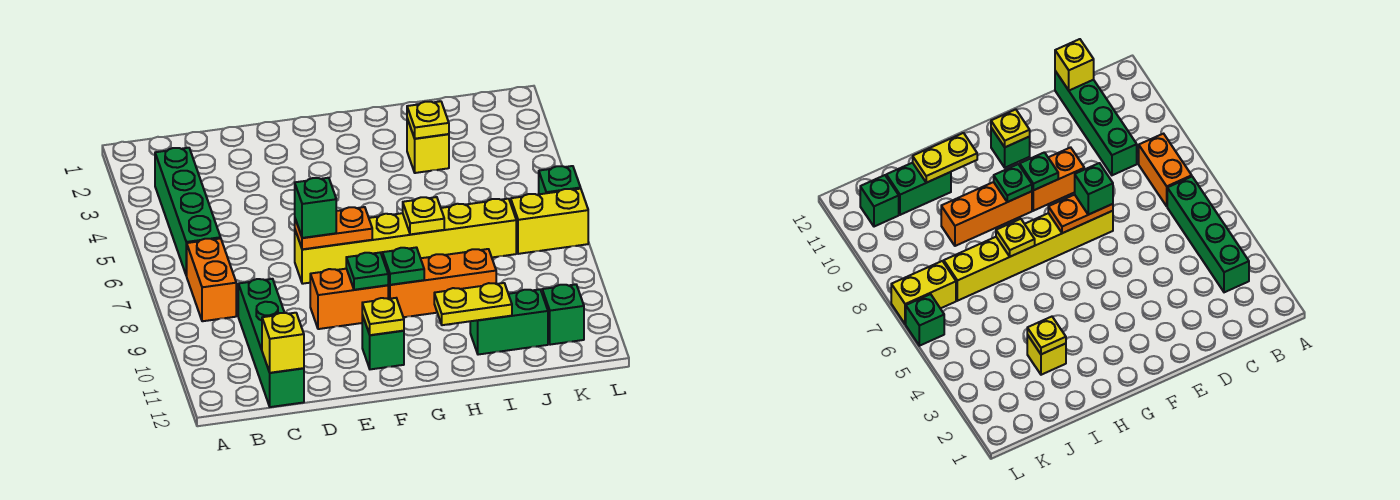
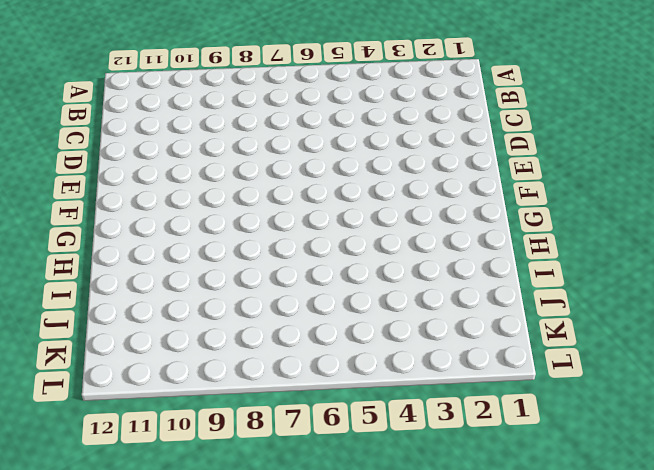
none -> green brick B3:B6 level 1
none -> orange brick B7:B8 level 1
none -> green brick C9:C12 level 1

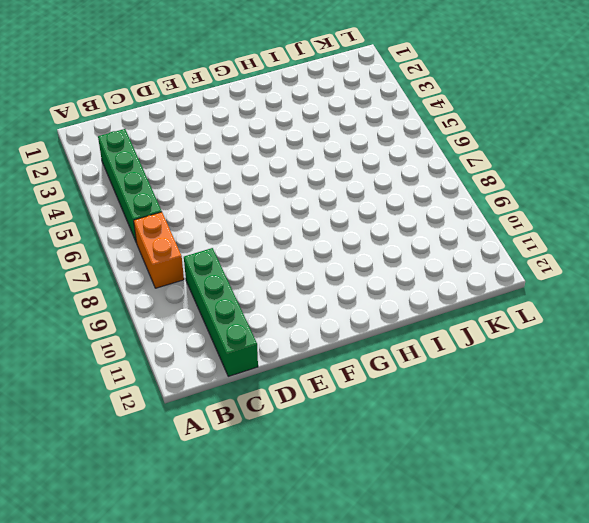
none -> yellow brick E7:J7 level 1
none -> orange brick E9:F9 level 1
none -> green brick F11 level 1

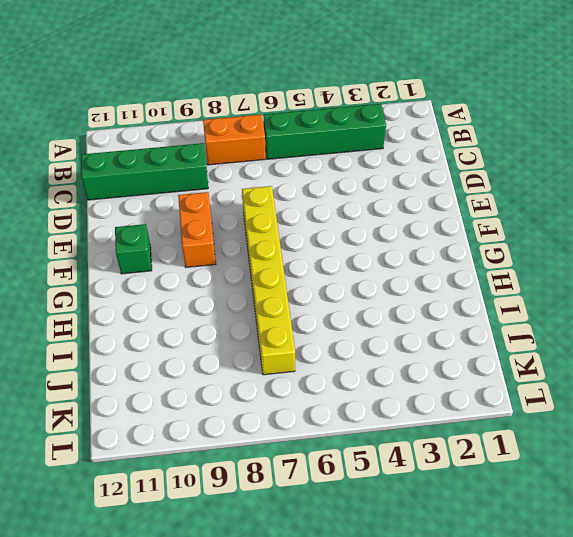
none -> orange brick G9:I9 level 1
none -> yellow brick I3 level 1
none -> green brick I11:J11 level 1

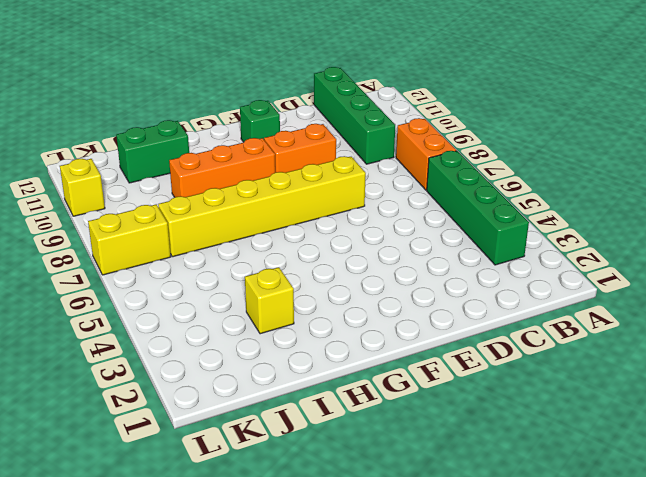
yellow brick L10 level 1 -> yellow brick C12 level 2
none -> green brick K11 level 1
none -> green brick L6 level 1
none -> orange plate E7:F7 level 2

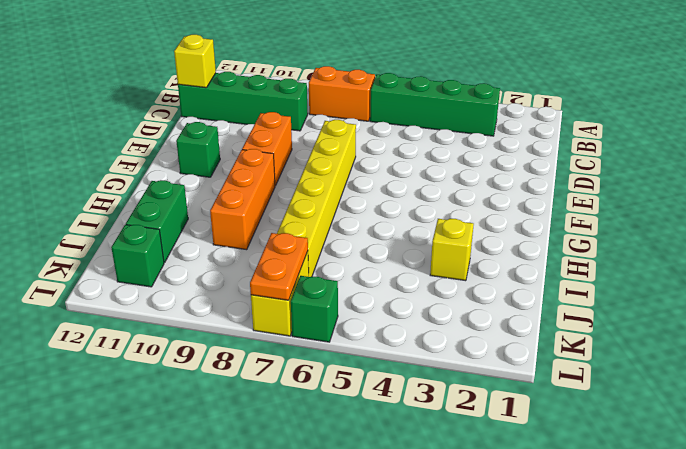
orange plate K7:L7 level 2 -> orange plate E7:F7 level 2
none -> green plate F9 level 2
none -> yellow plate F11 level 2
none -> green plate G9 level 2

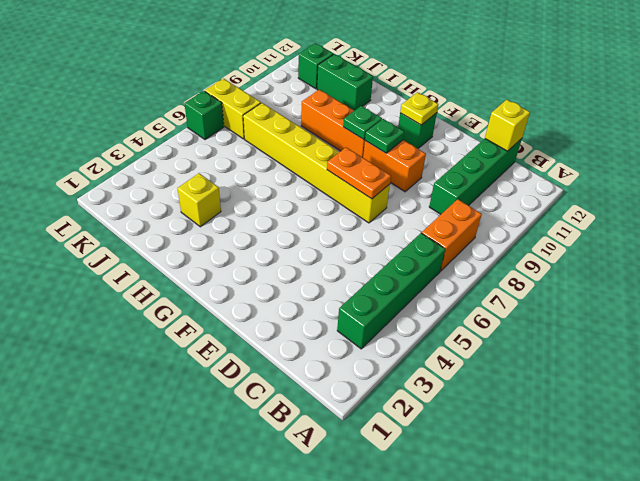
none -> yellow plate H7 level 2
none -> yellow plate H11:I11 level 2
none -> yellow plate I3 level 2

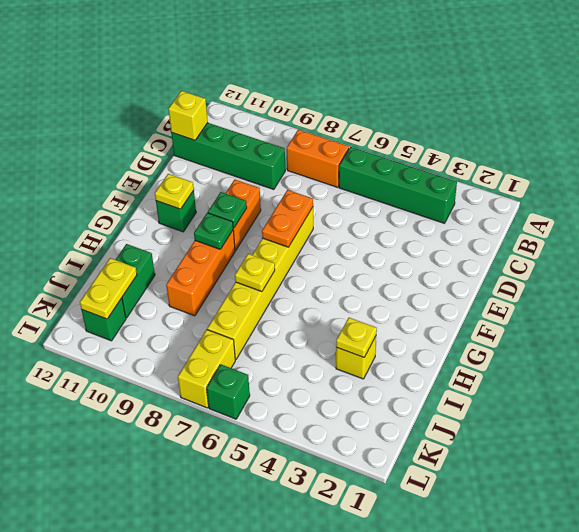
yellow plate J11:K11 level 2 -> yellow plate H11:I11 level 2
none -> green brick E7 level 3

